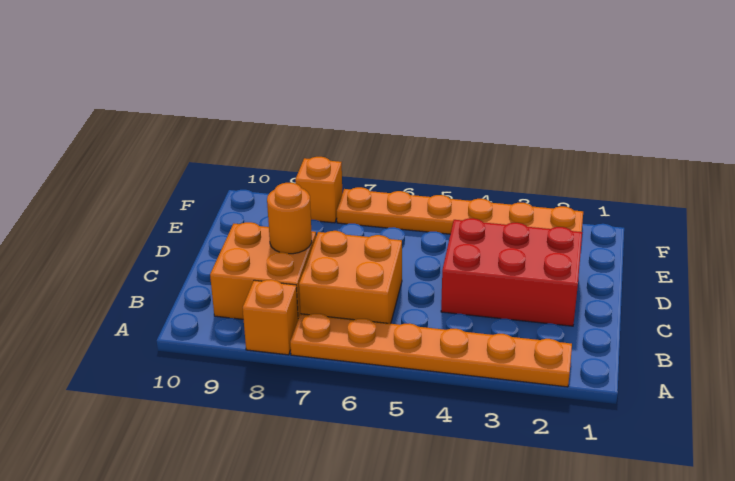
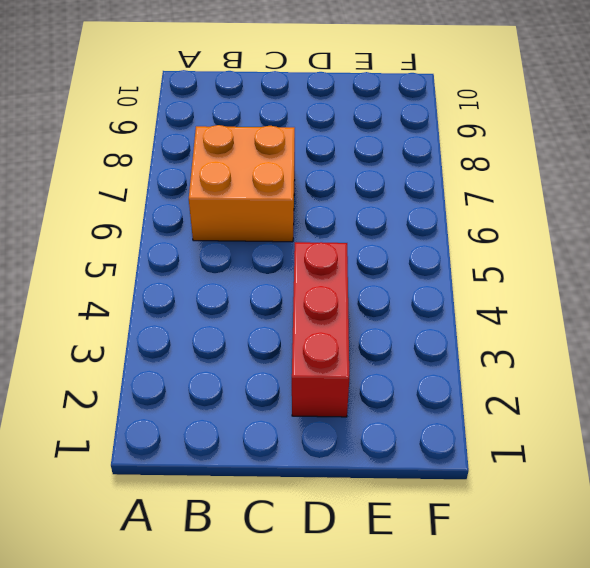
red brick D2:D4 level 1 -> red brick C2:D4 level 1
none -> orange plate A2:A7 level 1
none -> orange brick A8 level 1

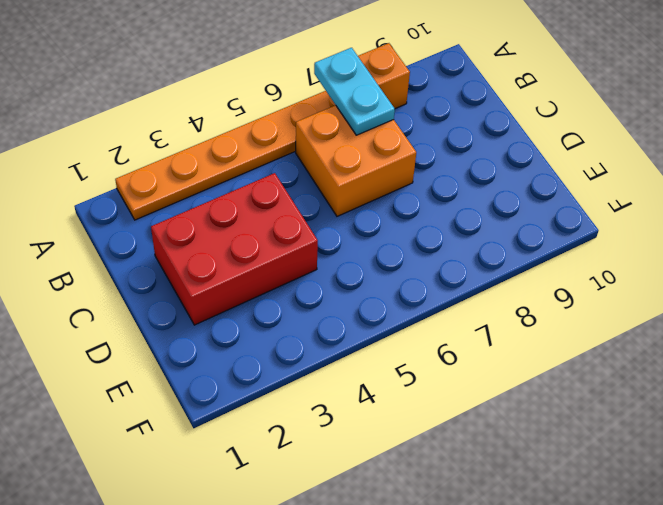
cyan plate A7:B7 level 2 -> none
none -> orange brick B8:C9 level 1
none -> orange plate F2:F7 level 1

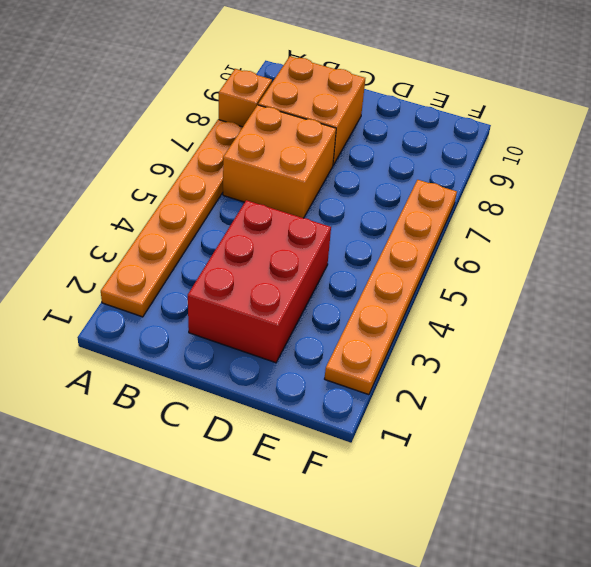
none -> orange brick F8 level 1
none -> orange round brick C8 level 2

